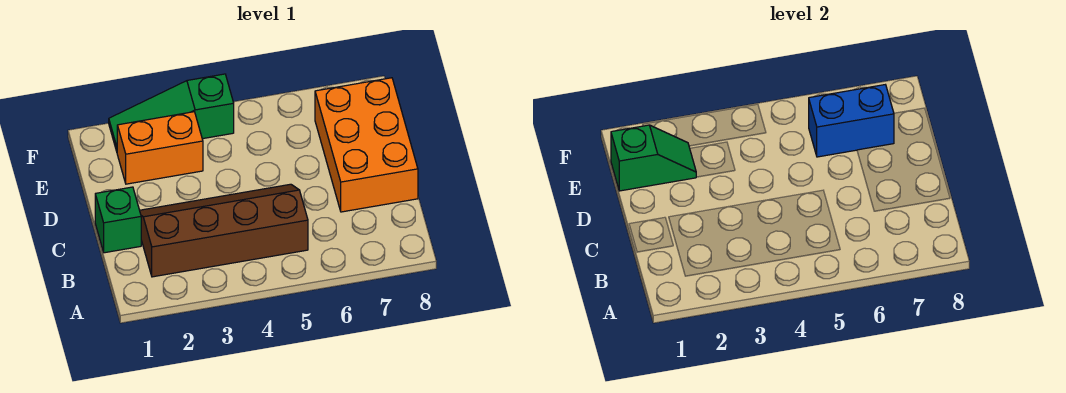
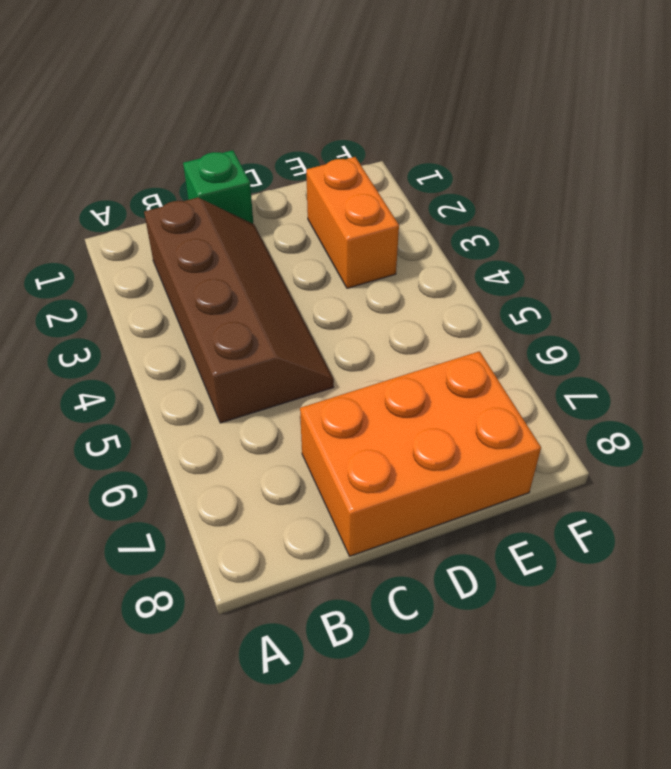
none -> green slope F2:F4 level 1 top 4
none -> green slope E1:E2 level 2 top 1

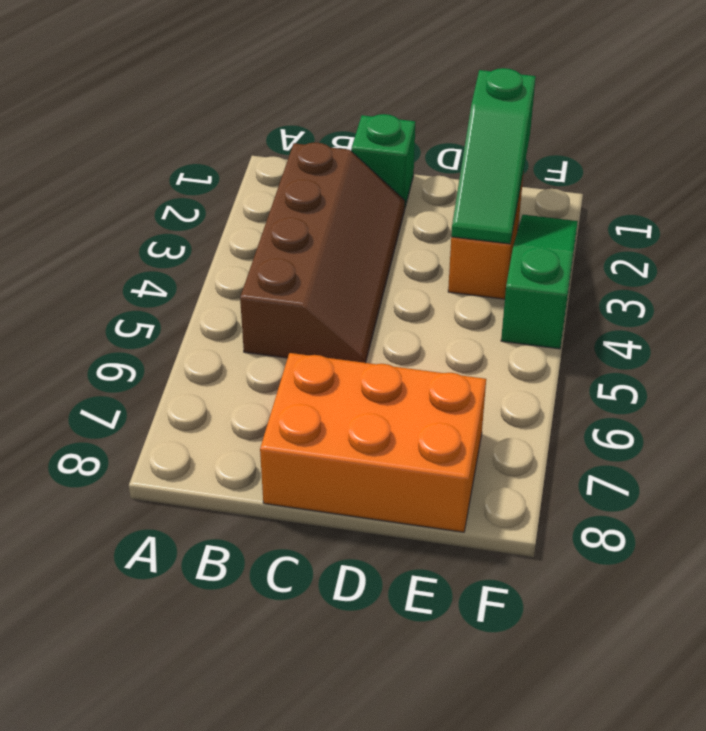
green slope E1:E3 level 2 top 1 -> green slope E1:E2 level 2 top 1
none -> blue brick E6:E7 level 2

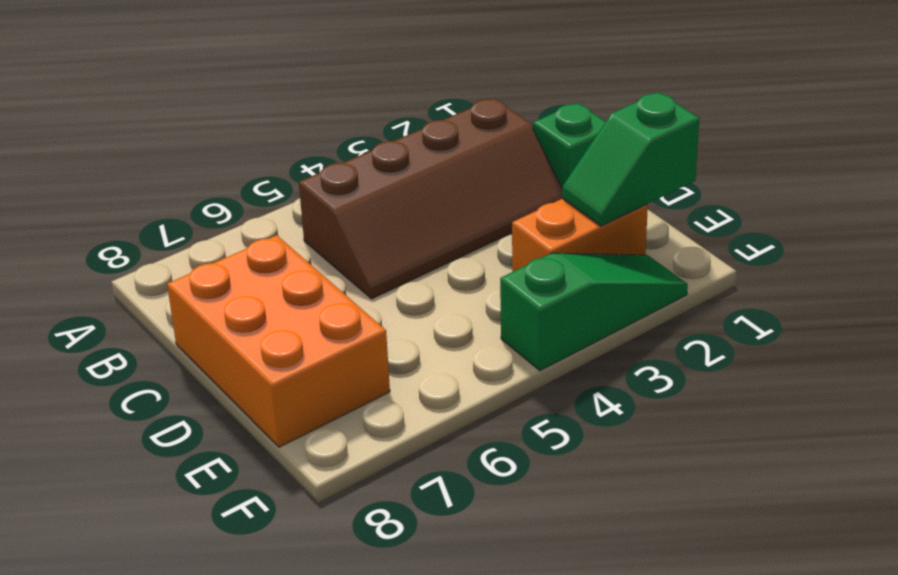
none -> blue brick E6:E7 level 2

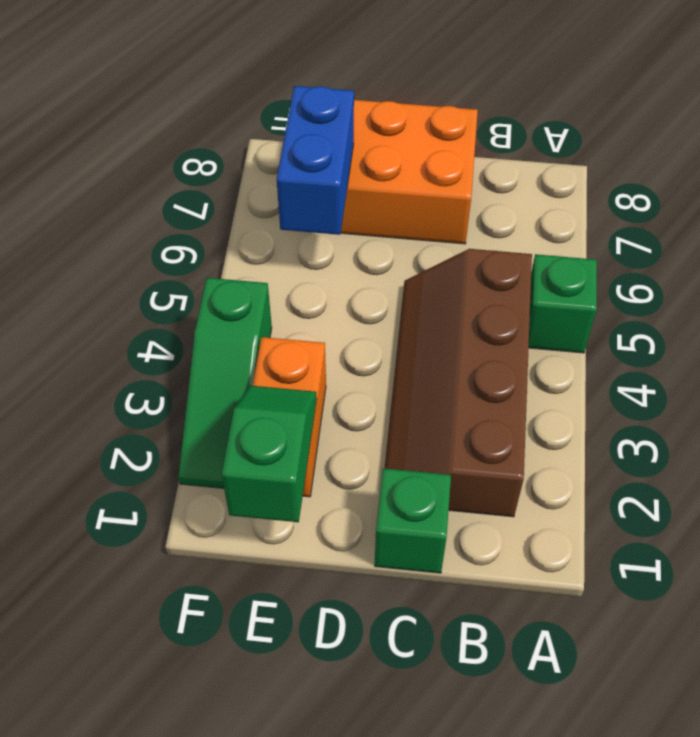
green brick A5 level 1 -> none

